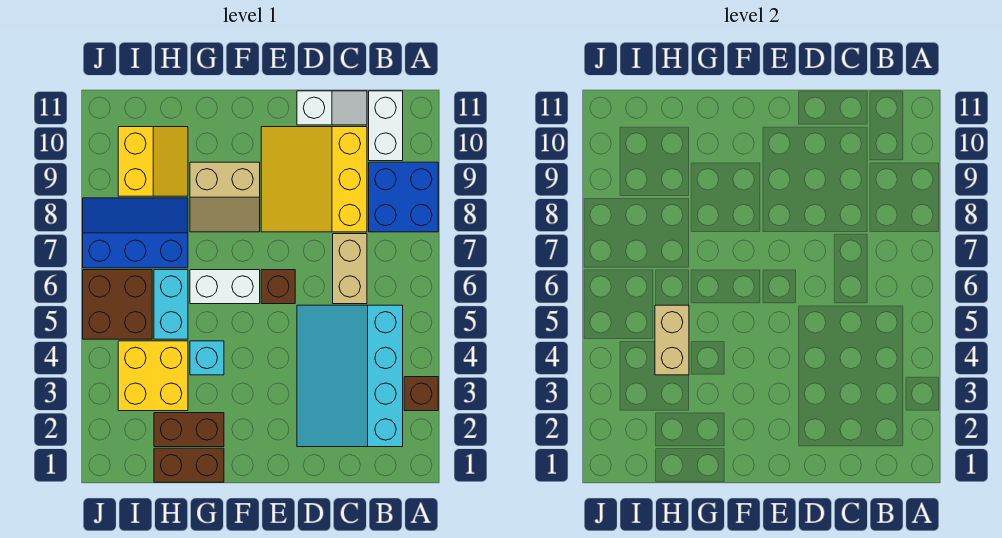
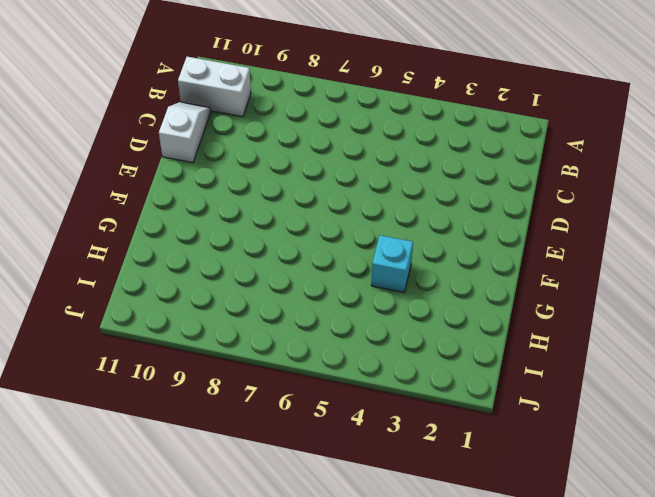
none -> brown brick A3 level 1
none -> blue brick A8:B9 level 1
none -> cyan slope B2:D5 level 1 top B

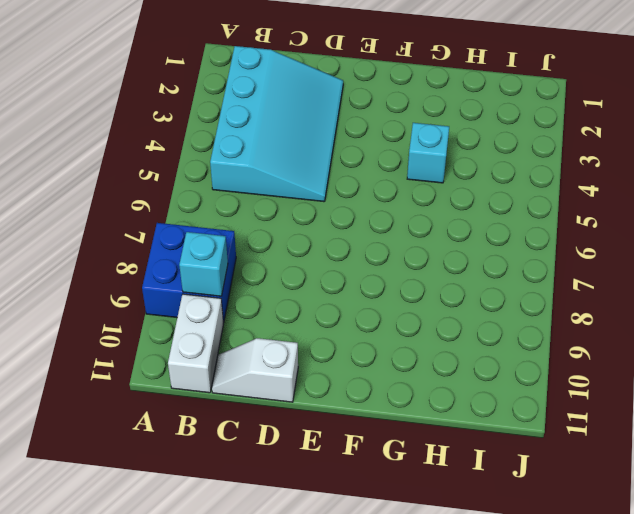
cyan brick B9 level 2 -> none
none -> brown brick A3 level 1
none -> tan brick C6:C7 level 1
none -> yellow slope C8:E10 level 1 top C

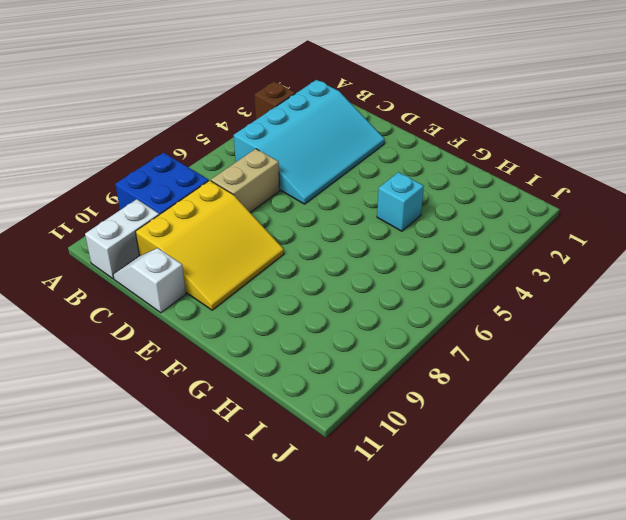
none -> brown brick E6 level 1
none -> white brick F6:G6 level 1
none -> tan slope F8:G9 level 1 top 9

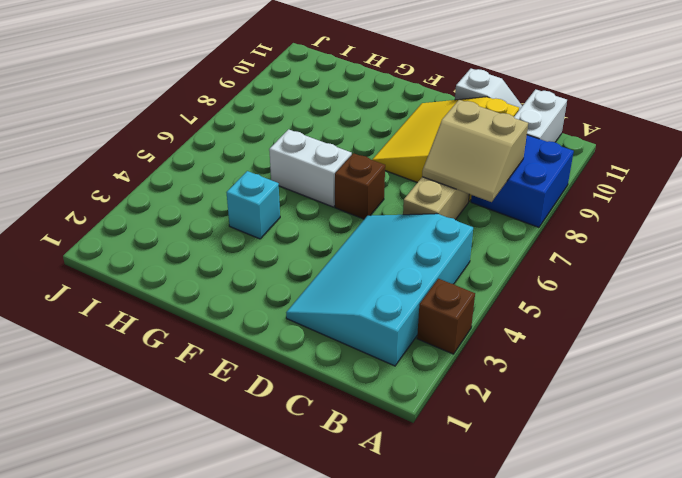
tan slope B7:C8 level 2 top 8 -> tan slope F8:G9 level 1 top 9
none -> brown brick G1:H1 level 1
none -> brown brick G2:H2 level 1
none -> yellow brick H3:I4 level 1

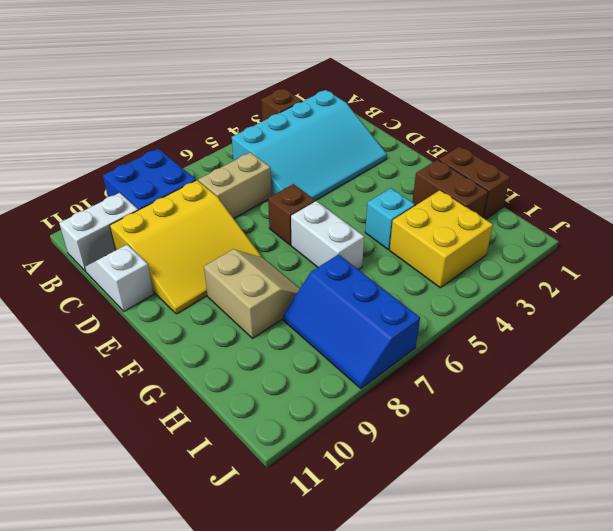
none -> cyan brick H5:H6 level 1
none -> yellow slope H9:I10 level 1 top I
none -> brown brick I5:J6 level 1

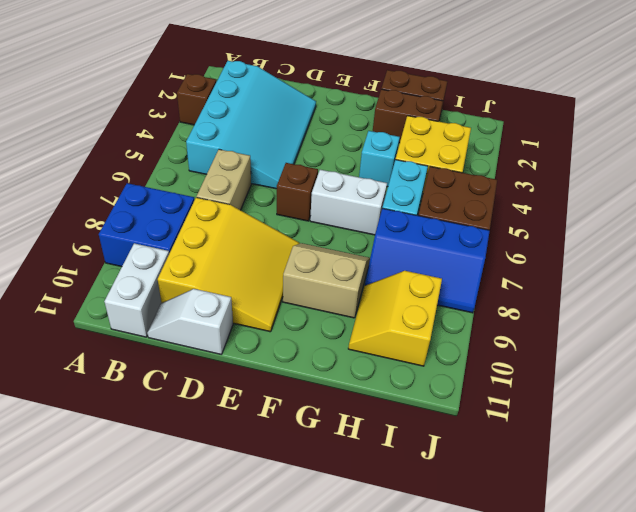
none -> tan brick H4:H5 level 2

